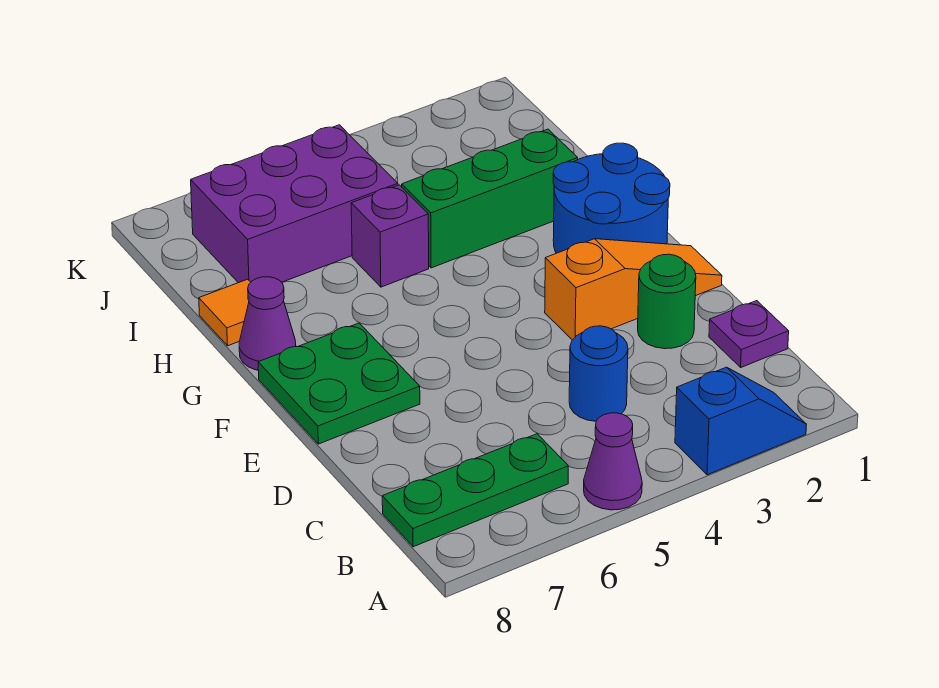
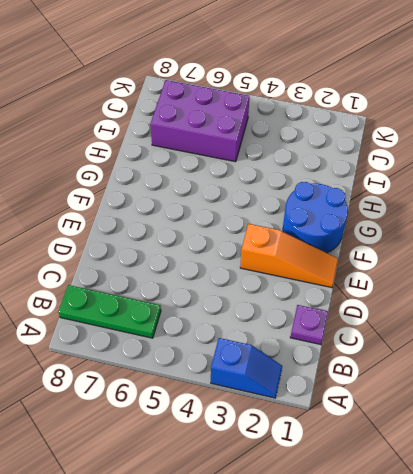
none -> purple cone A5 level 1
none -> blue round brick C4 level 1
none -> green round brick D2 level 1

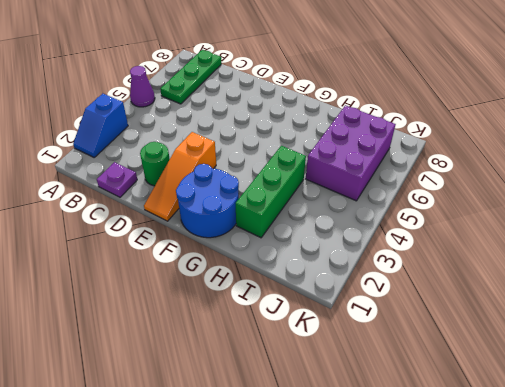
none -> blue round brick C4 level 1
none -> green plate E7:F8 level 1
none -> purple cone G8 level 1

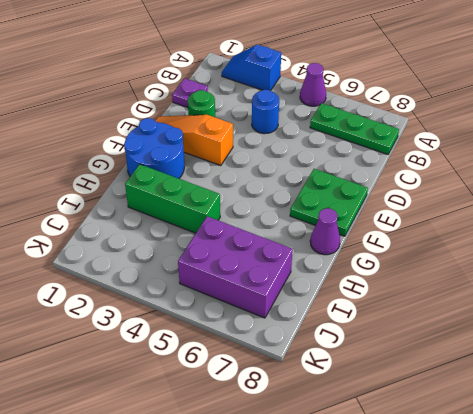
none -> purple brick H5 level 1
none -> orange tile H8 level 1

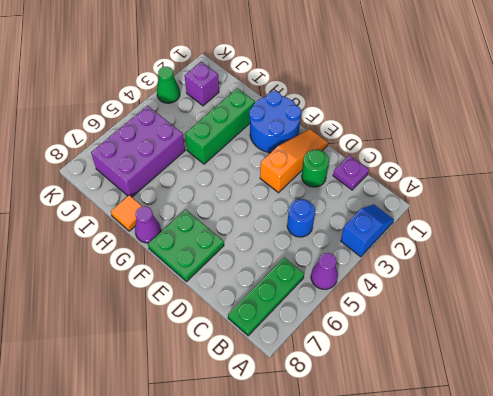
purple brick J2 level 1 -> purple brick H5 level 1
green cone K3 level 1 -> none

